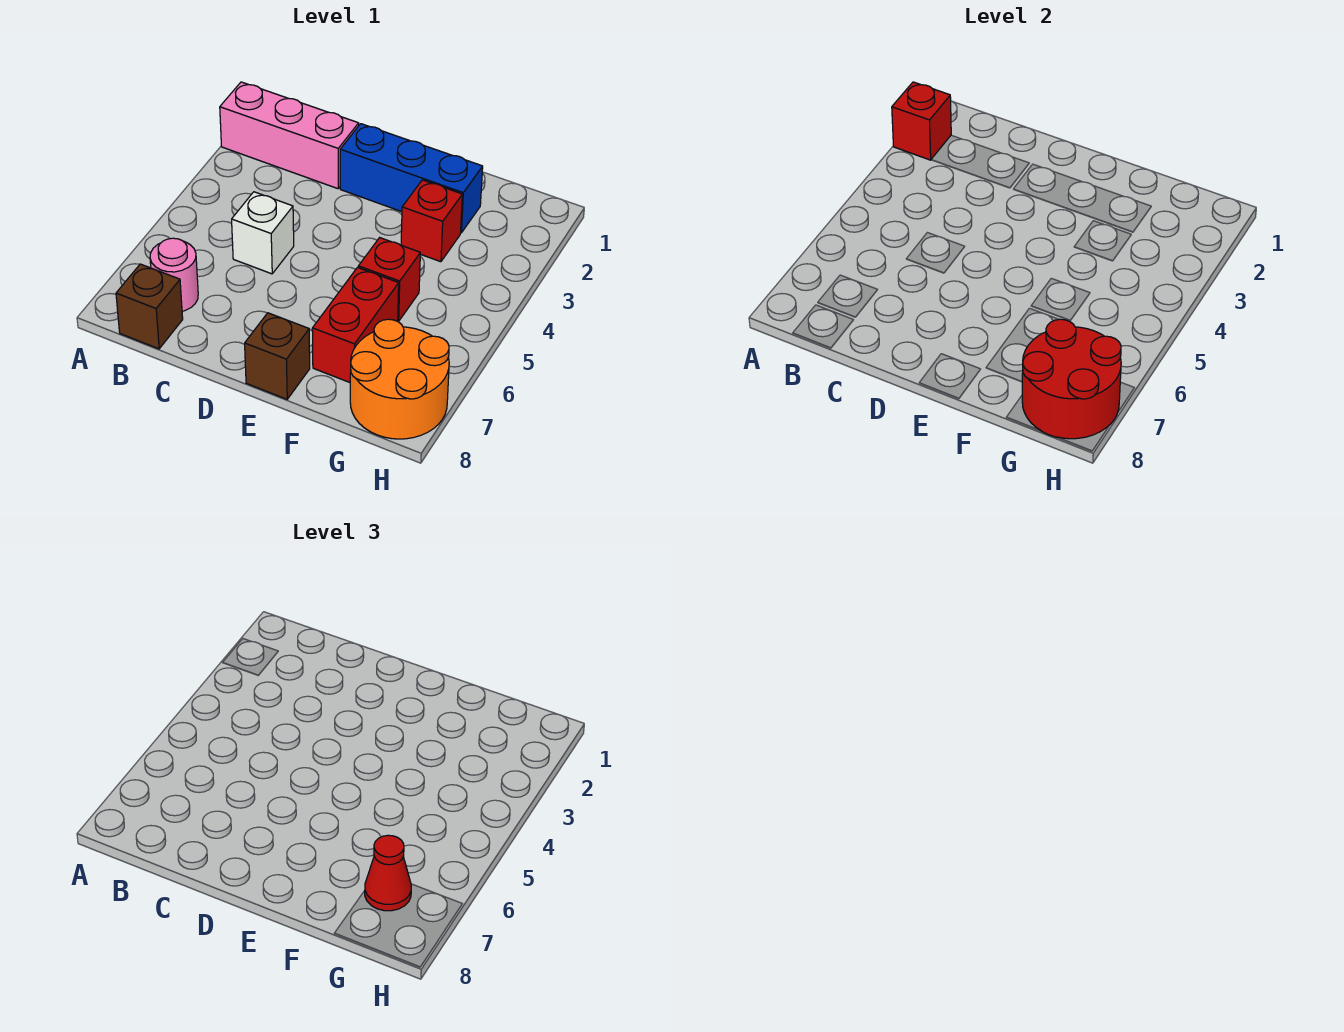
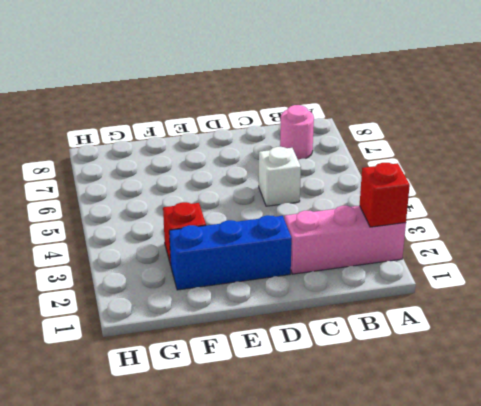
none -> brown brick B8 level 1
none -> brown brick E8 level 1
none -> red brick F5 level 1

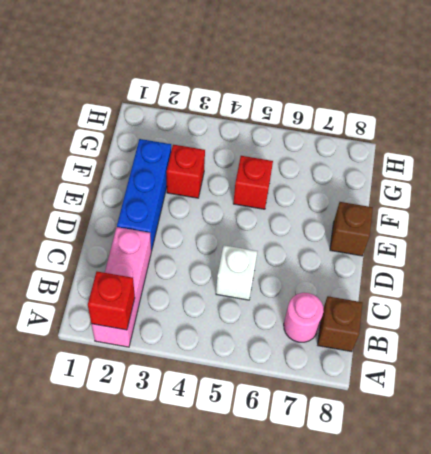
none -> red brick F6:F7 level 1
none -> orange round brick G7:H8 level 1
none -> red round brick G7:H8 level 2

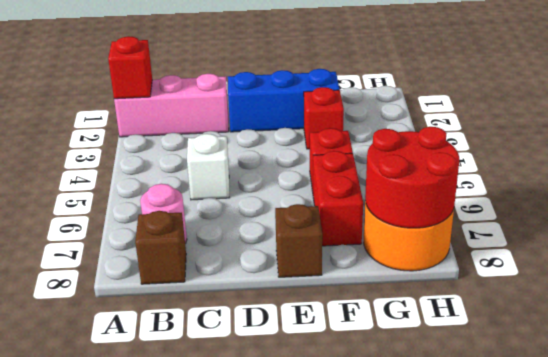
none -> red cone G7 level 3

